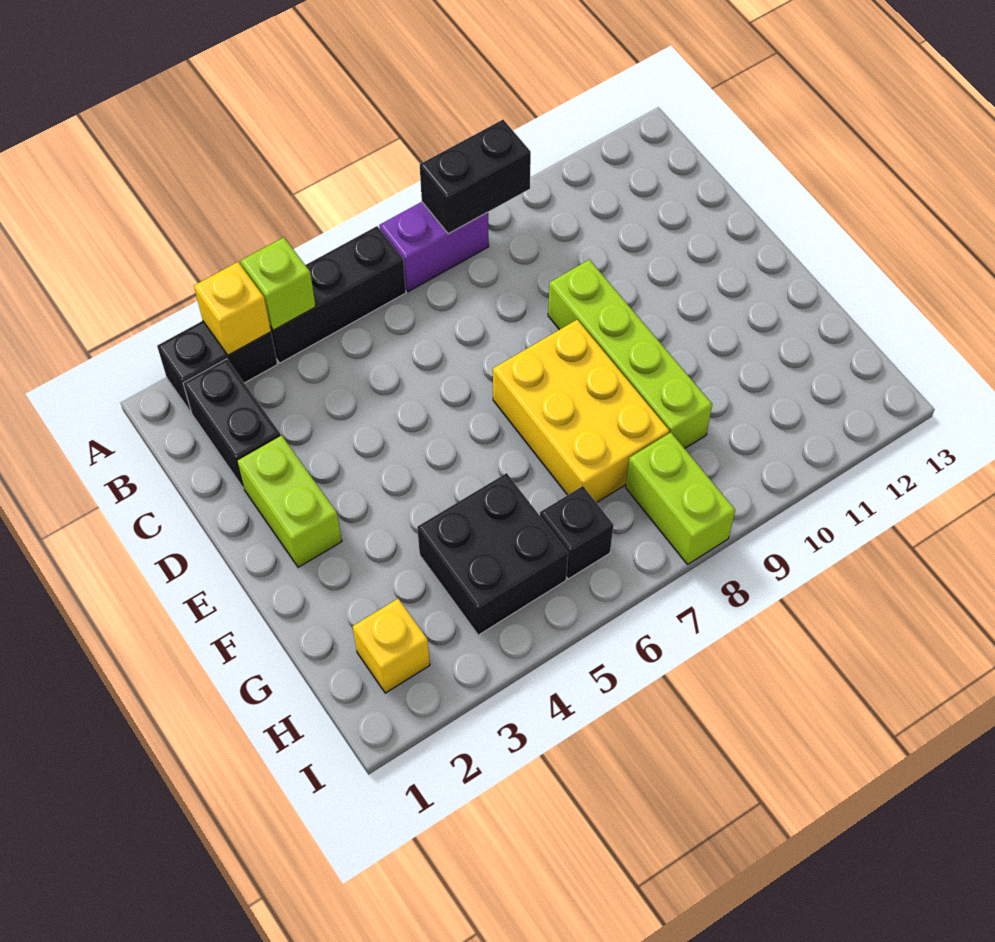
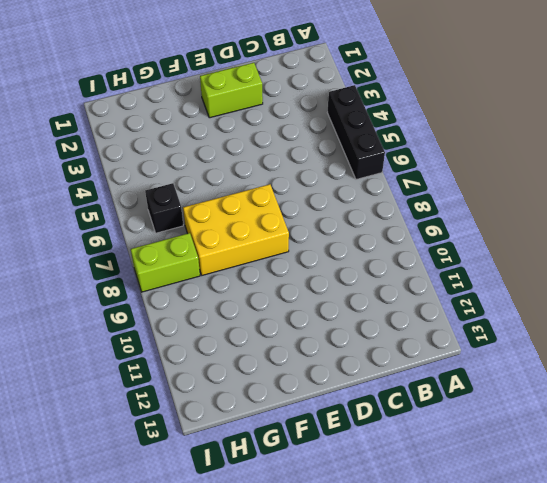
none -> black brick A2:A3 level 1
none -> purple brick A7:A8 level 1
none -> black brick B2:C2 level 1

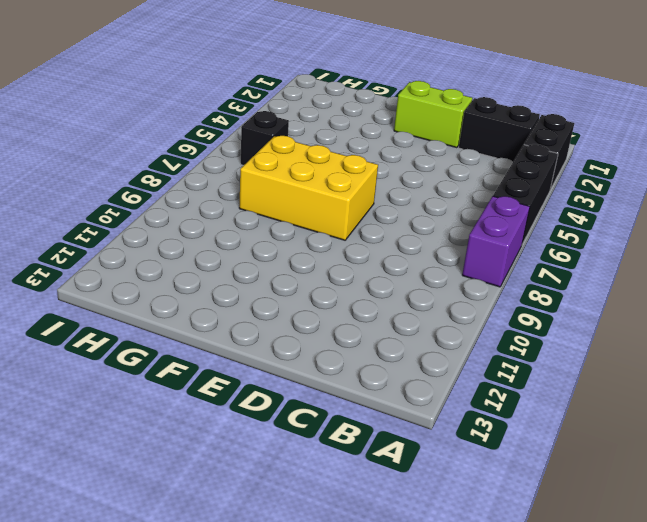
none -> lime brick D9:G9 level 1
none -> black brick G4:H5 level 1
none -> yellow brick H2 level 1

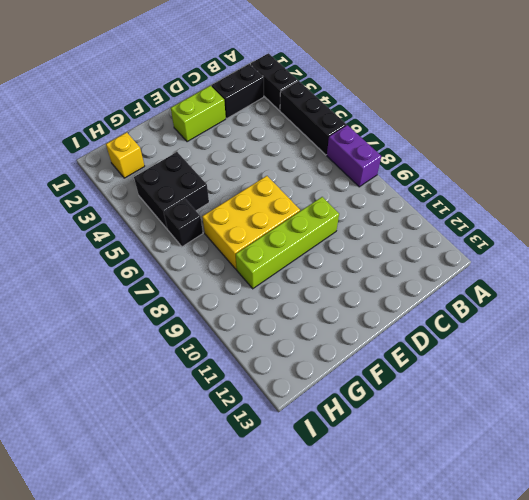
none -> lime brick H8:I8 level 1
none -> yellow brick A3 level 2
none -> lime brick A4 level 2

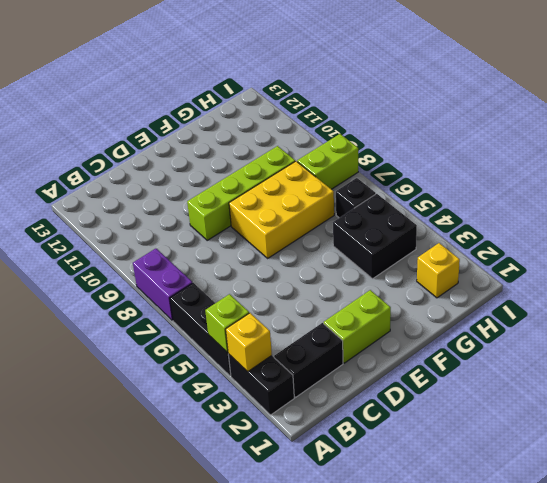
none -> black brick A8:A9 level 2

